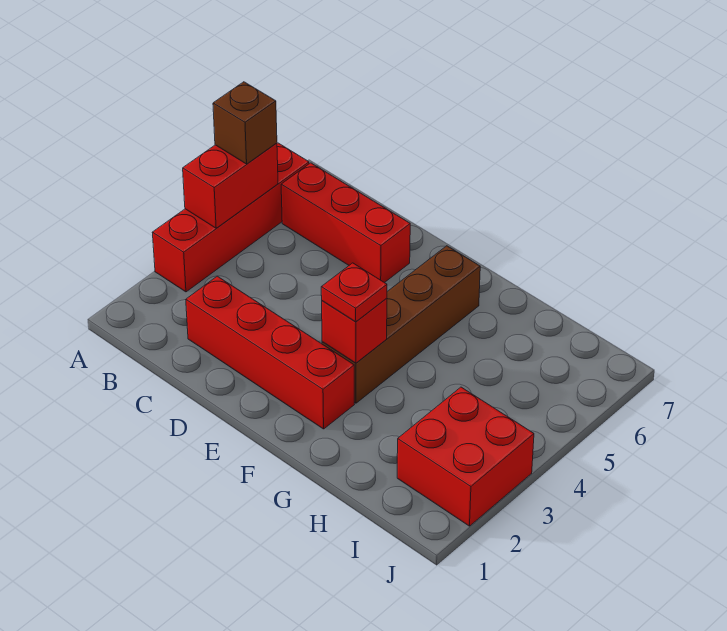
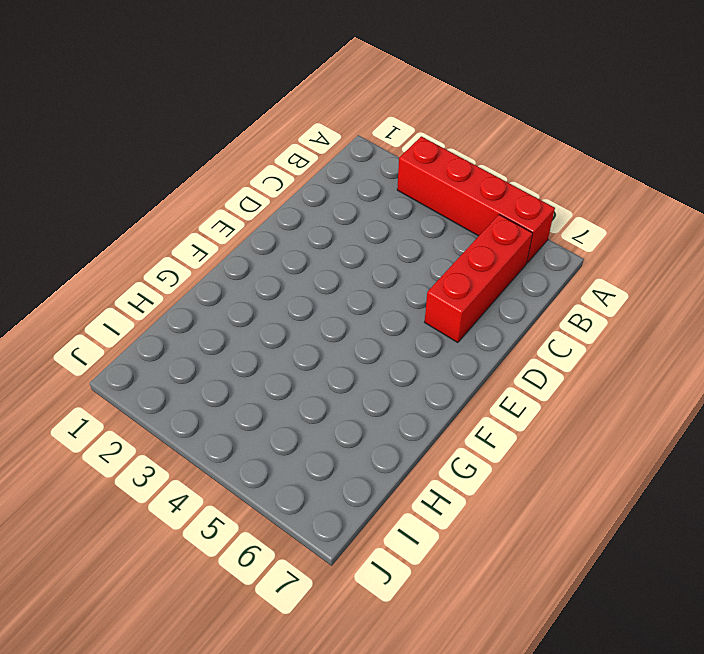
none -> red brick C2:F2 level 1
none -> brown brick F3:F6 level 1

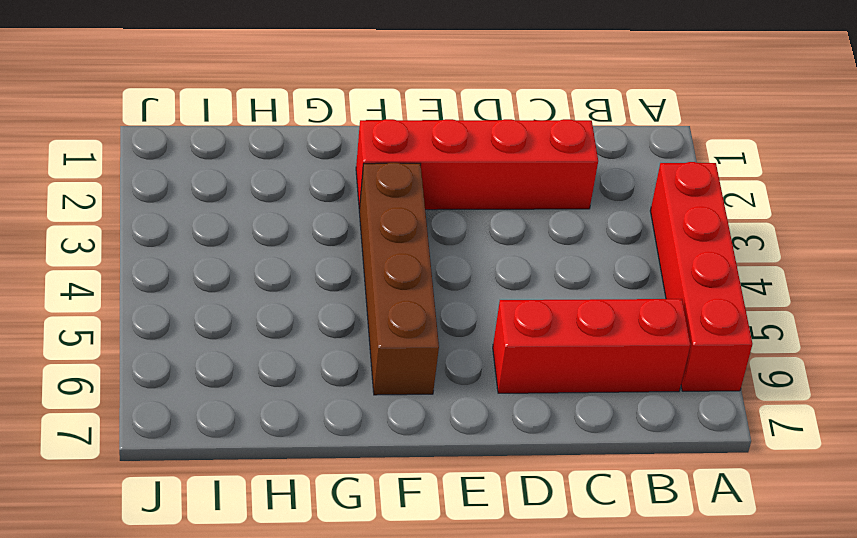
none -> red brick I2:J3 level 1
none -> red brick A4:A5 level 2

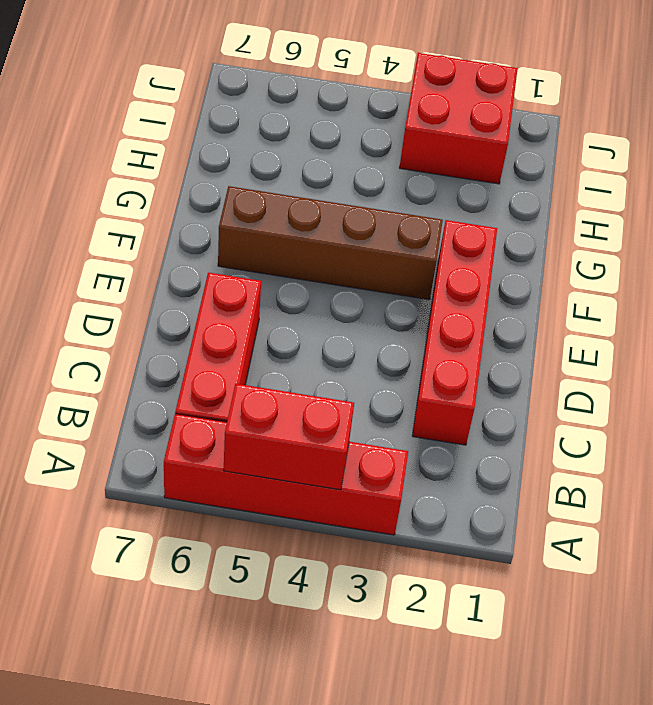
none -> red brick F3 level 2
none -> brown brick A5 level 3

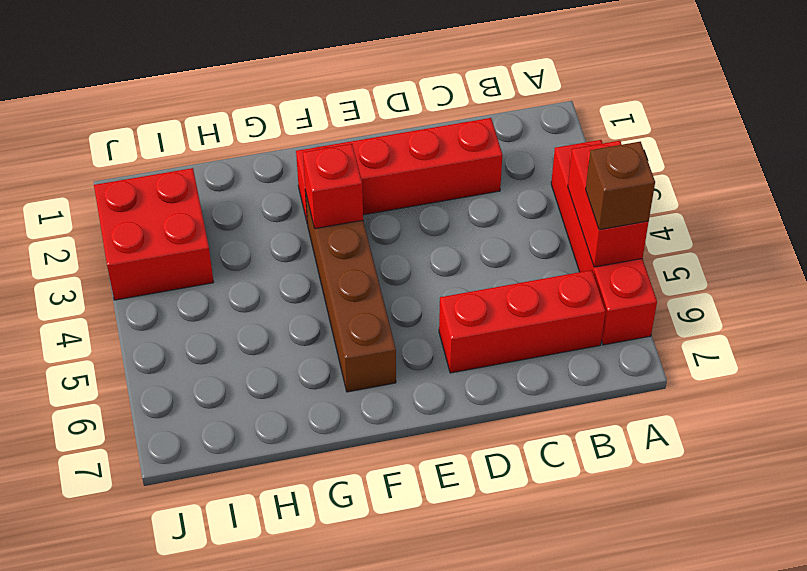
none -> red plate F3 level 3

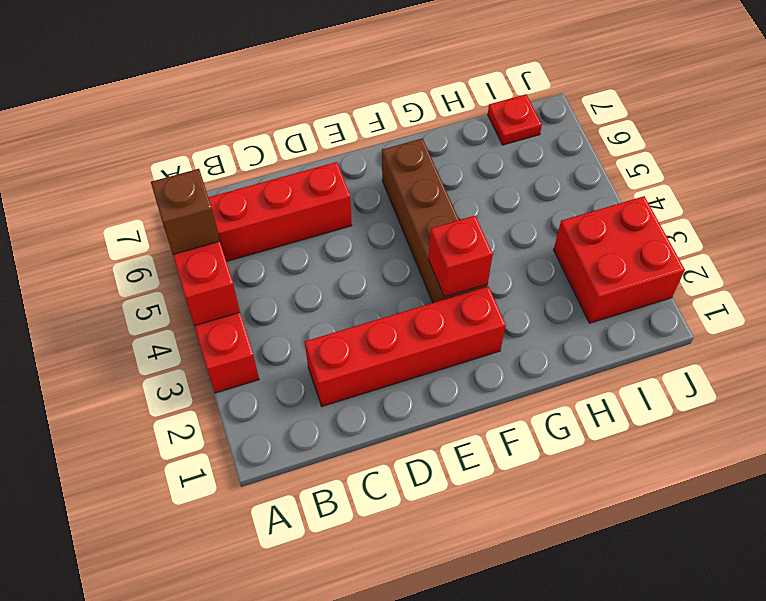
red plate I7 level 1 -> red plate F3 level 3

